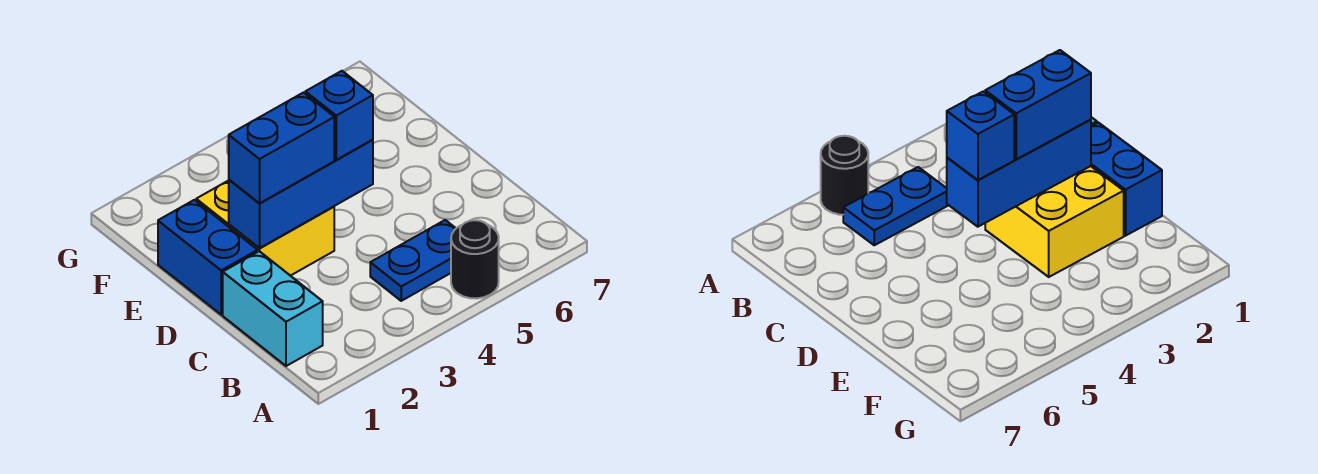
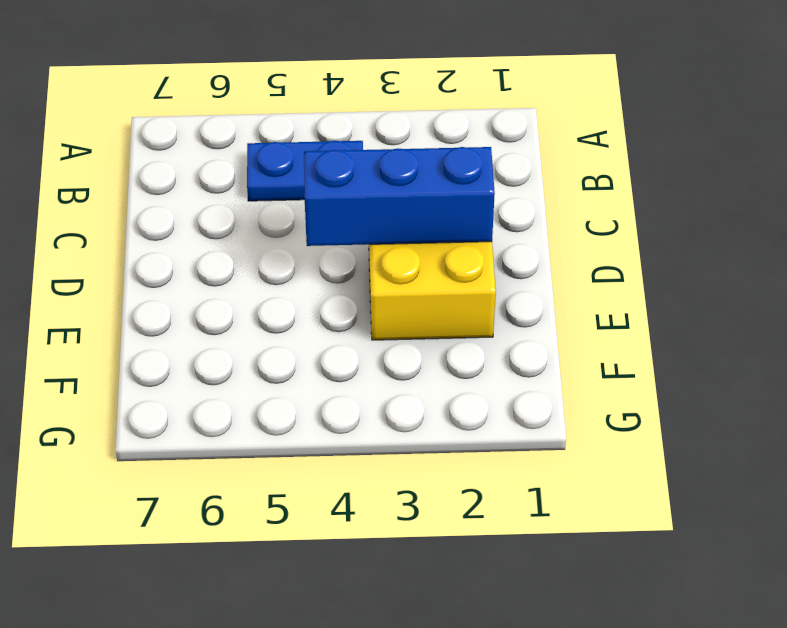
none -> black round brick A5 level 1
none -> cyan brick B1:C1 level 1

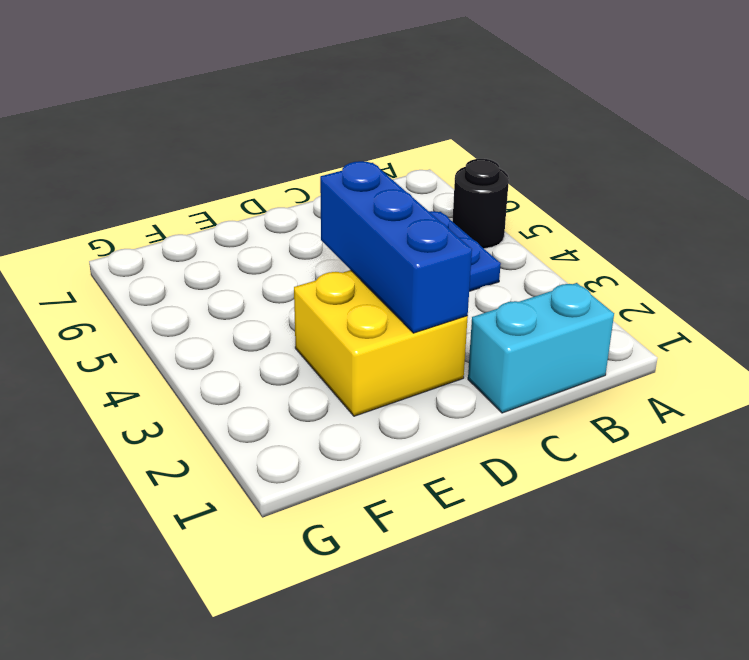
none -> blue brick D1:E1 level 1
none -> blue brick D2:D3 level 3

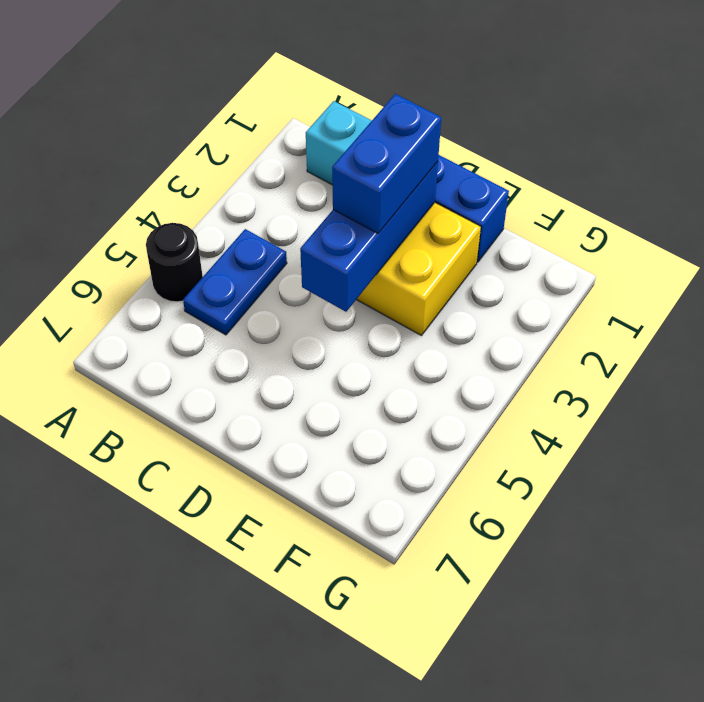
none -> blue brick D4 level 3

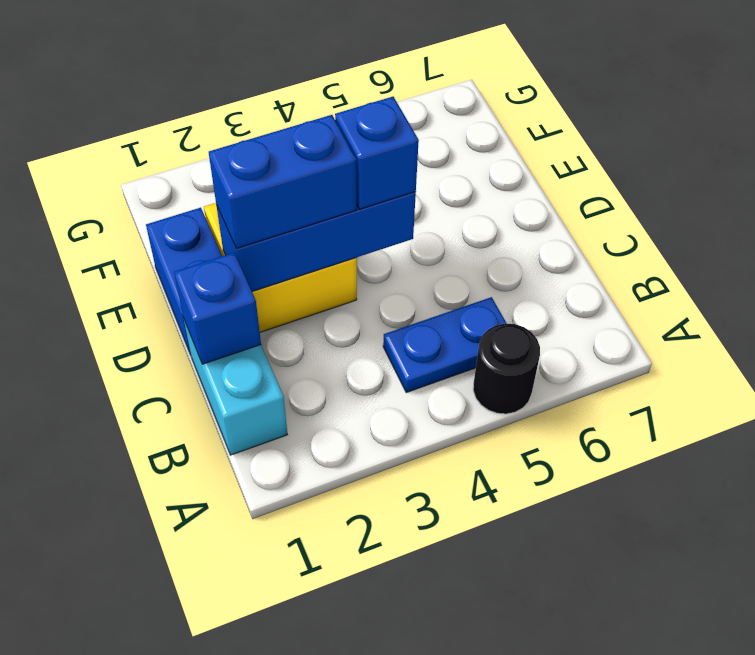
blue brick C1 level 2 -> none

